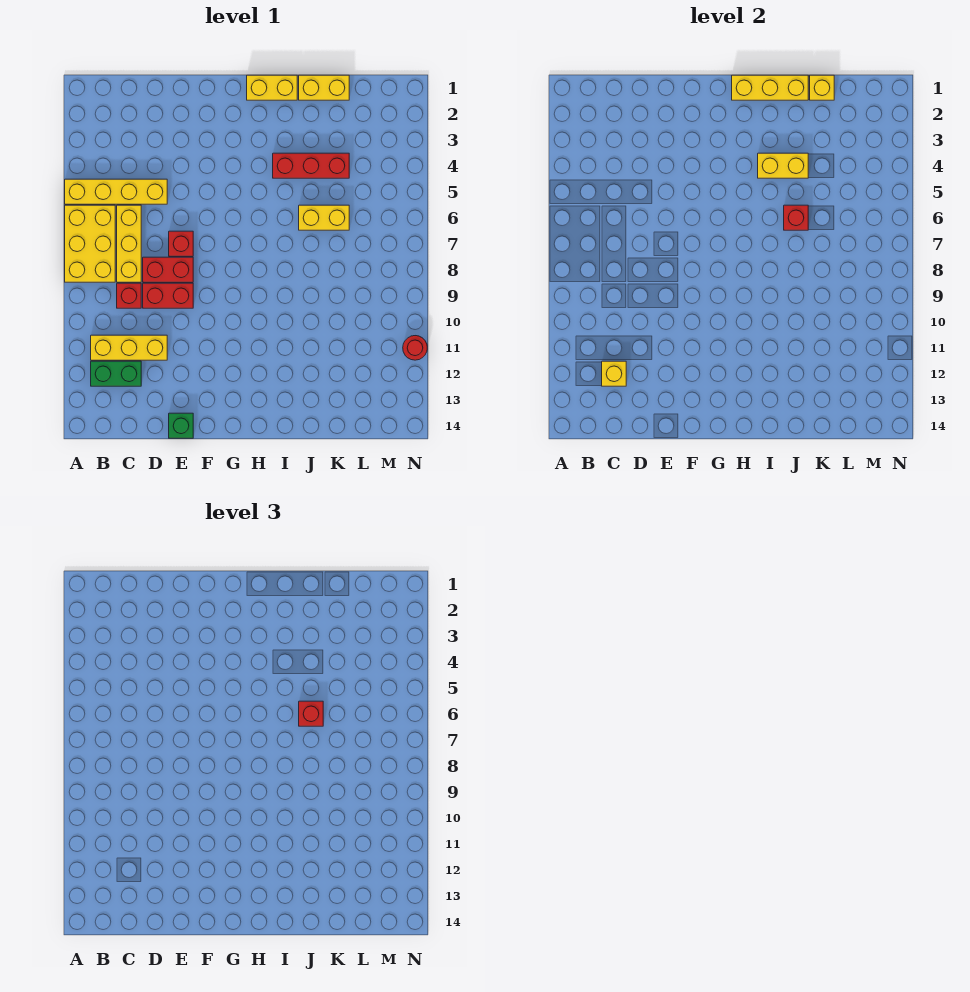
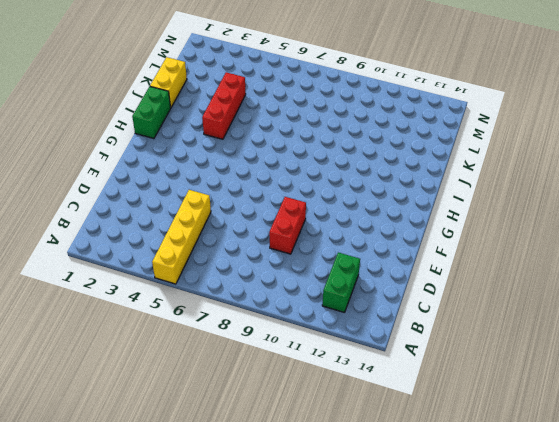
green brick H1:I1 level 1 -> yellow brick H1:I1 level 1
none -> yellow brick A6:B8 level 1
none -> yellow brick B11:D11 level 1
none -> yellow brick C6:C8 level 1

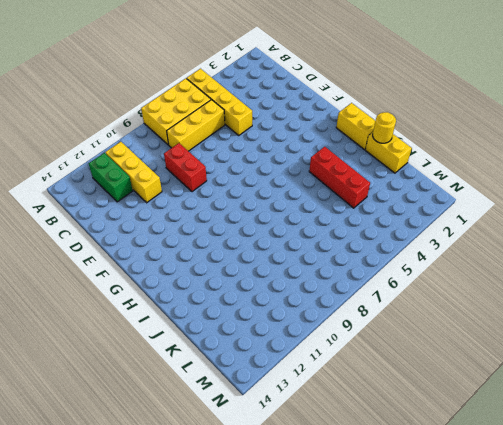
yellow round brick J1 level 2 -> yellow brick H1:J1 level 2
none -> red brick C9 level 1
none -> red brick D8:E8 level 1
none -> red brick E7 level 1

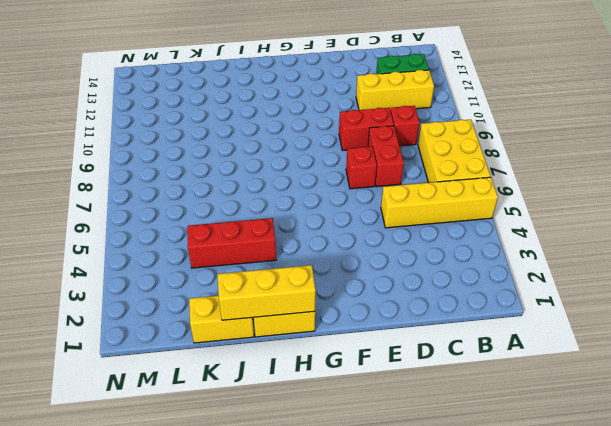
red brick D7:D8 level 1 -> red brick D8:E8 level 1
none -> yellow brick C6:C8 level 1
none -> green brick E14 level 1
none -> yellow brick J6:K6 level 1

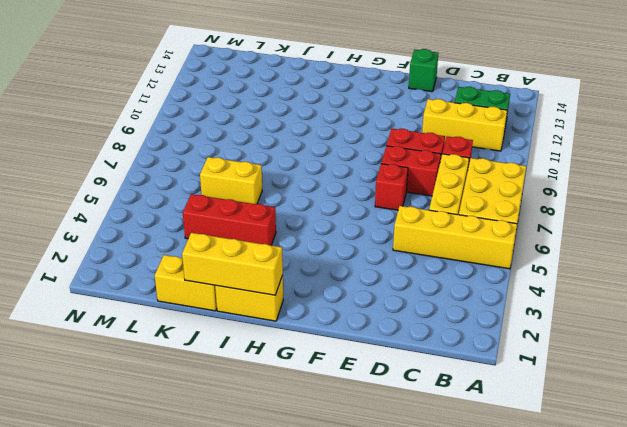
none -> red round brick N11 level 1
none -> yellow brick C12 level 2
none -> yellow brick I4:J4 level 2

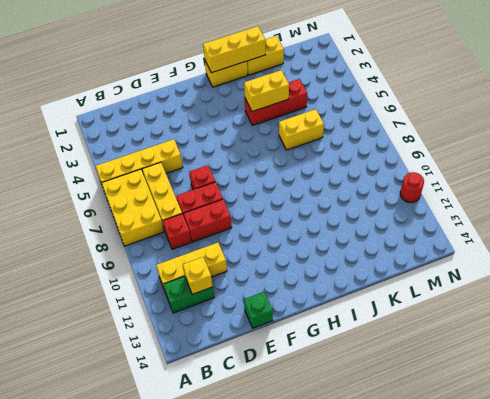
none -> red brick J6 level 2
none -> yellow brick K1 level 2
none -> red brick J6 level 3

